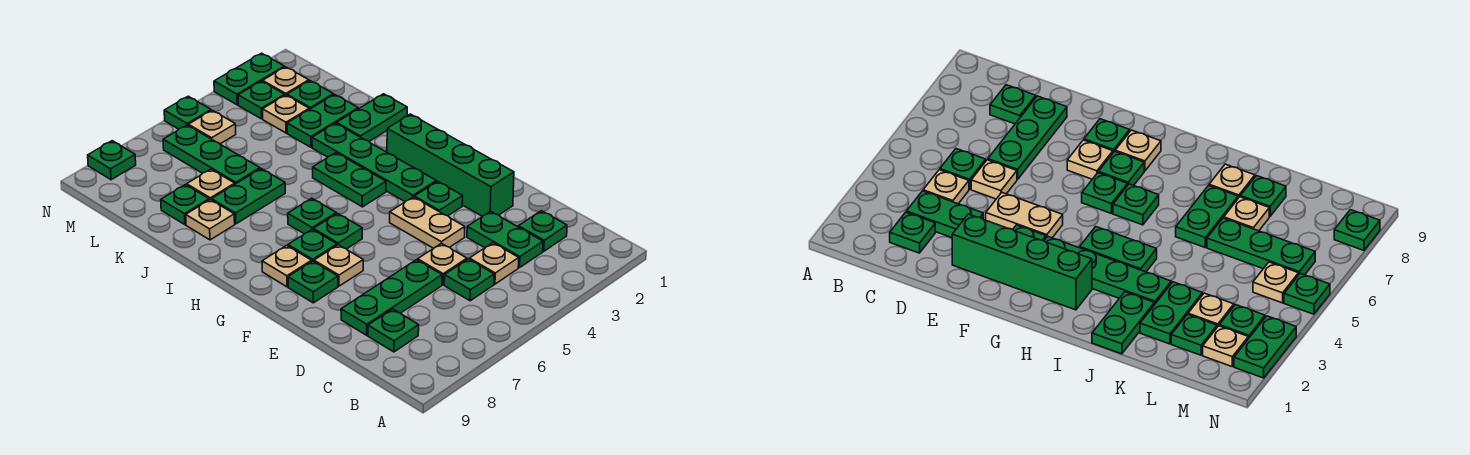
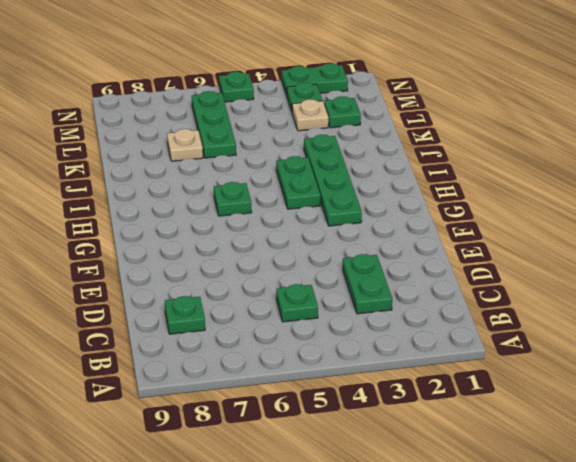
none -> green plate C2 level 1
none -> tan plate C4 level 1
none -> tan plate D5 level 1
none -> green plate D6:D8 level 1

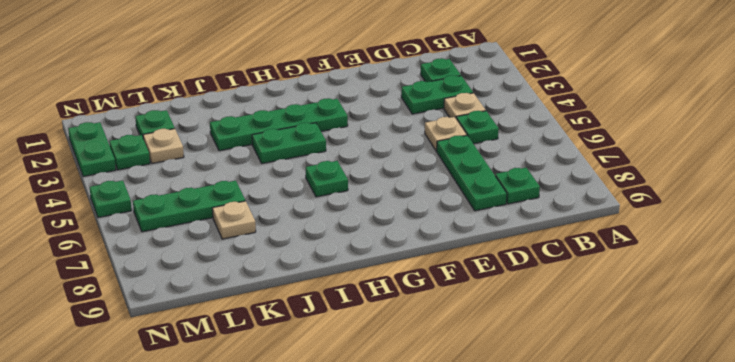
none -> green brick E2:H2 level 1
none -> tan plate E4:F4 level 1
none -> green plate F3 level 1
none -> tan plate F7 level 1

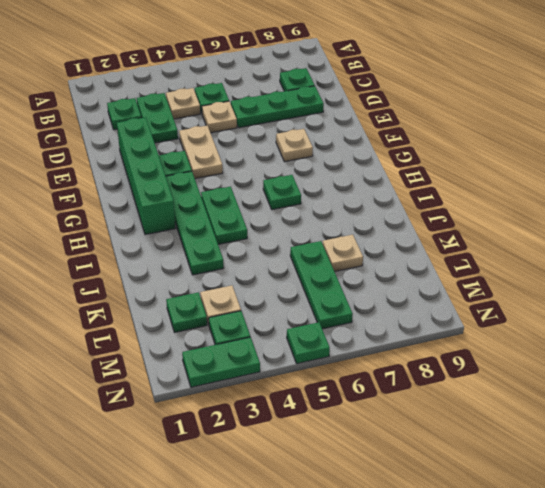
none -> green plate F8 level 1
none -> green plate G6 level 1
none -> green plate G7 level 1
none -> tan plate G8 level 1

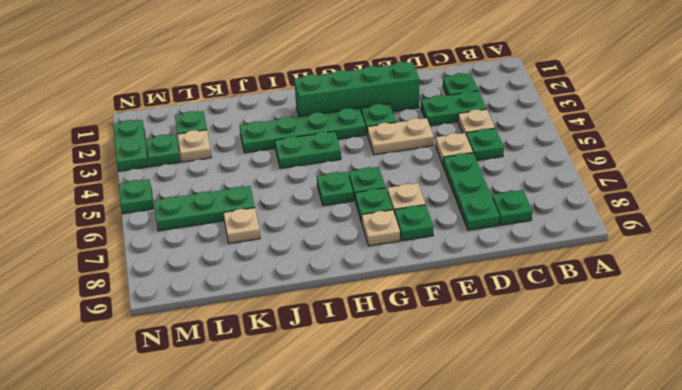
none -> green plate J1:J2 level 1
none -> green plate J6:J7 level 1
none -> tan plate J8 level 1
none -> green plate K2:K3 level 1

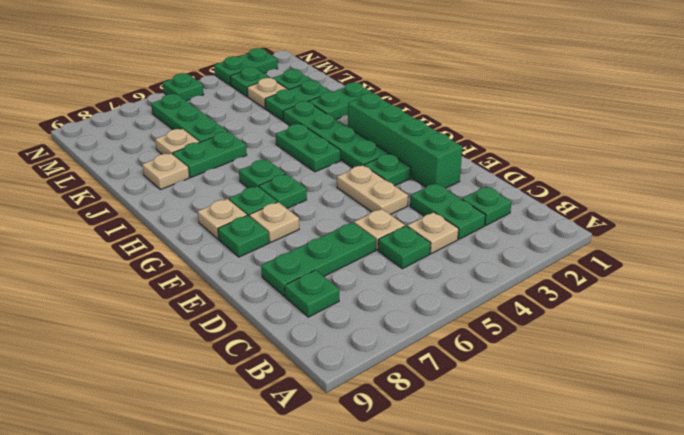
none -> green plate K8 level 1
none -> tan plate M2 level 1
none -> tan plate M5 level 1
none -> green plate N8 level 1

